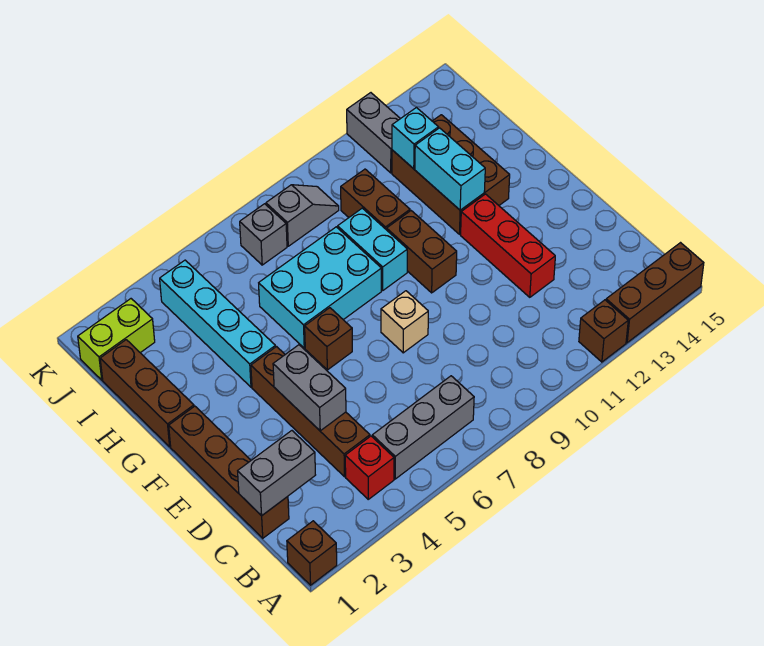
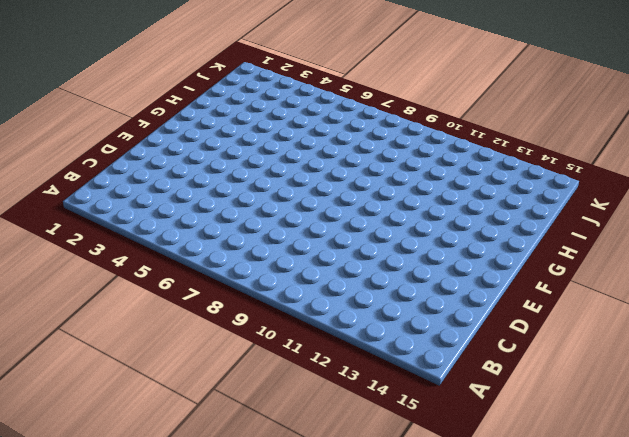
none -> brown brick A1 level 1
none -> brown brick A12 level 1
none -> brown brick A13:A15 level 1

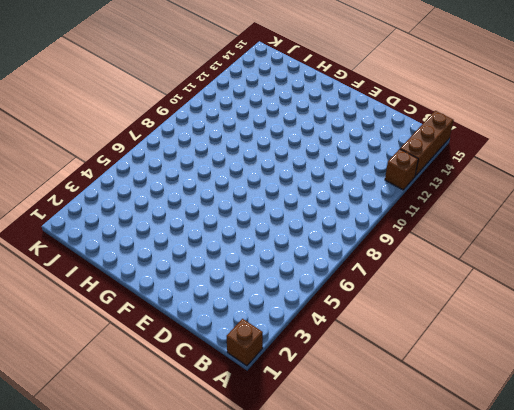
none -> red brick B4 level 1
none -> grey brick B5:B7 level 1
none -> brown brick C1:F1 level 1

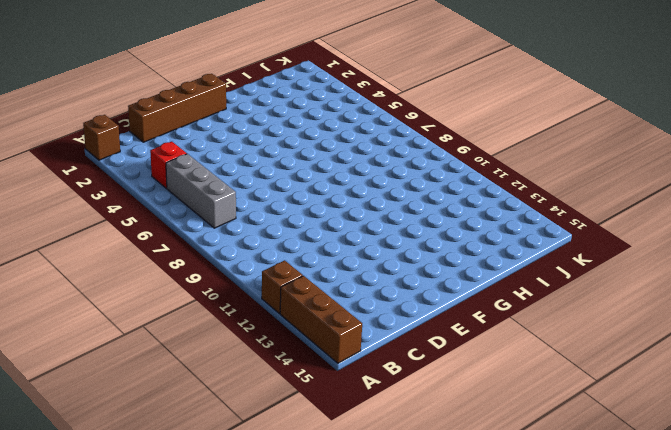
none -> brown brick C4:F4 level 1
none -> red brick D12:F12 level 1
none -> tan brick E8 level 1

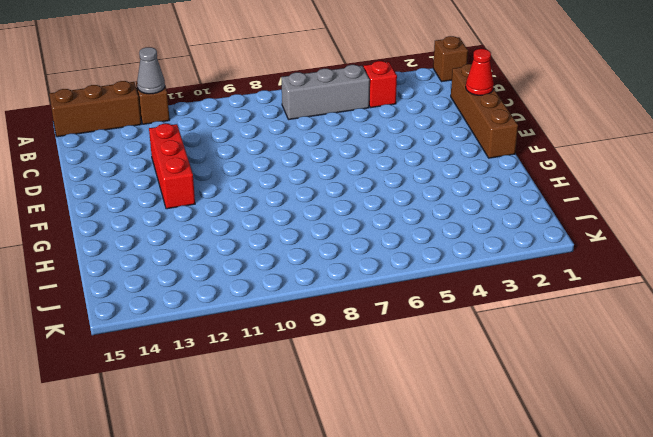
grey cone A12 level 2 -> none
red cone D1 level 2 -> none
none -> brown brick C4:F4 level 1
none -> tan brick E8 level 1
none -> brown brick F6 level 1

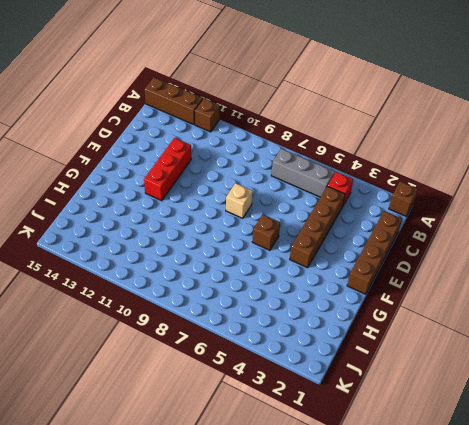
none -> brown brick F10:G10 level 1
none -> brown brick G1:I1 level 1
none -> cyan brick G4:J4 level 1

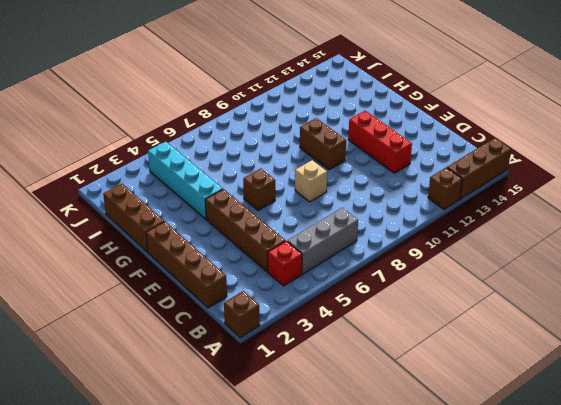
none -> cyan brick G6:H8 level 1
none -> cyan brick G9:H9 level 1
none -> brown brick G12:I13 level 1

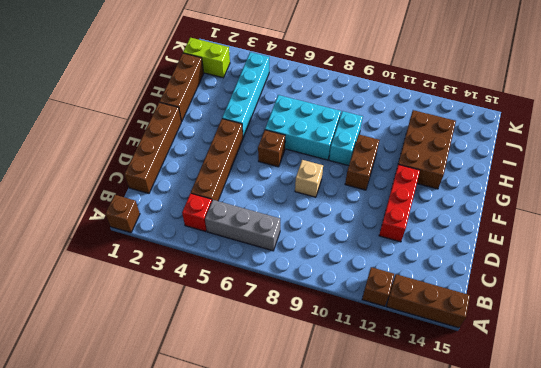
none -> brown brick H10:I10 level 1
none -> grey brick J7 level 1
none -> grey slope J8:J9 level 1 top 8

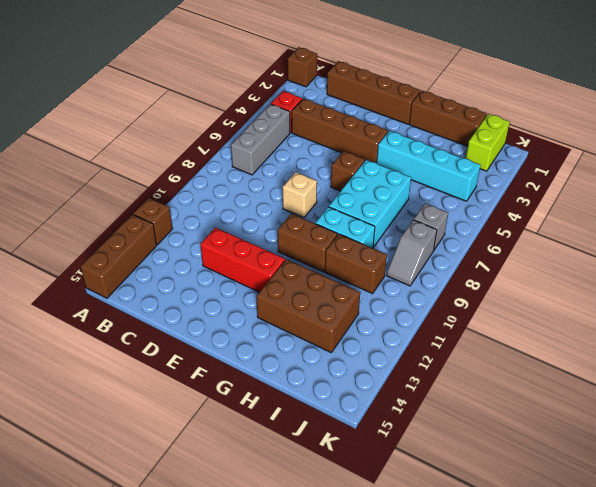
none -> grey brick J12:K12 level 1
none -> grey brick C1:C2 level 2
none -> grey brick D4:E4 level 2

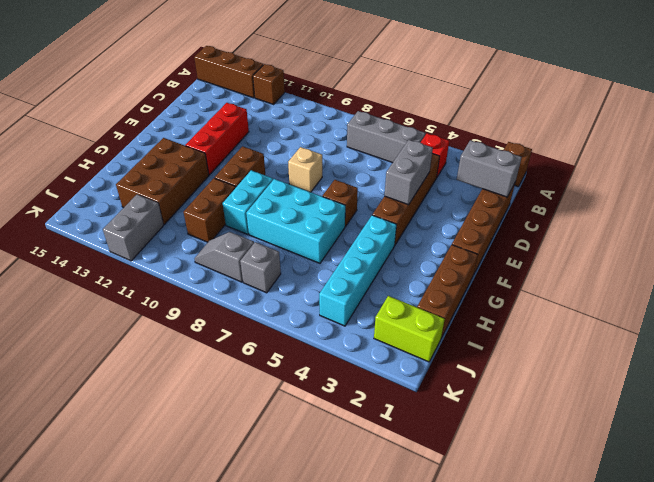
none -> cyan brick G12:H12 level 2
none -> cyan brick I12 level 2

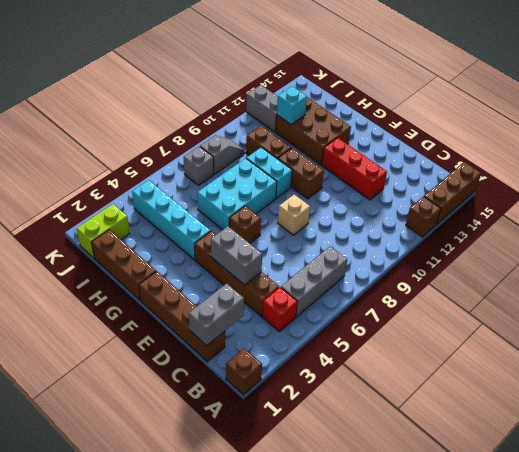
none -> cyan brick G12:H12 level 2

